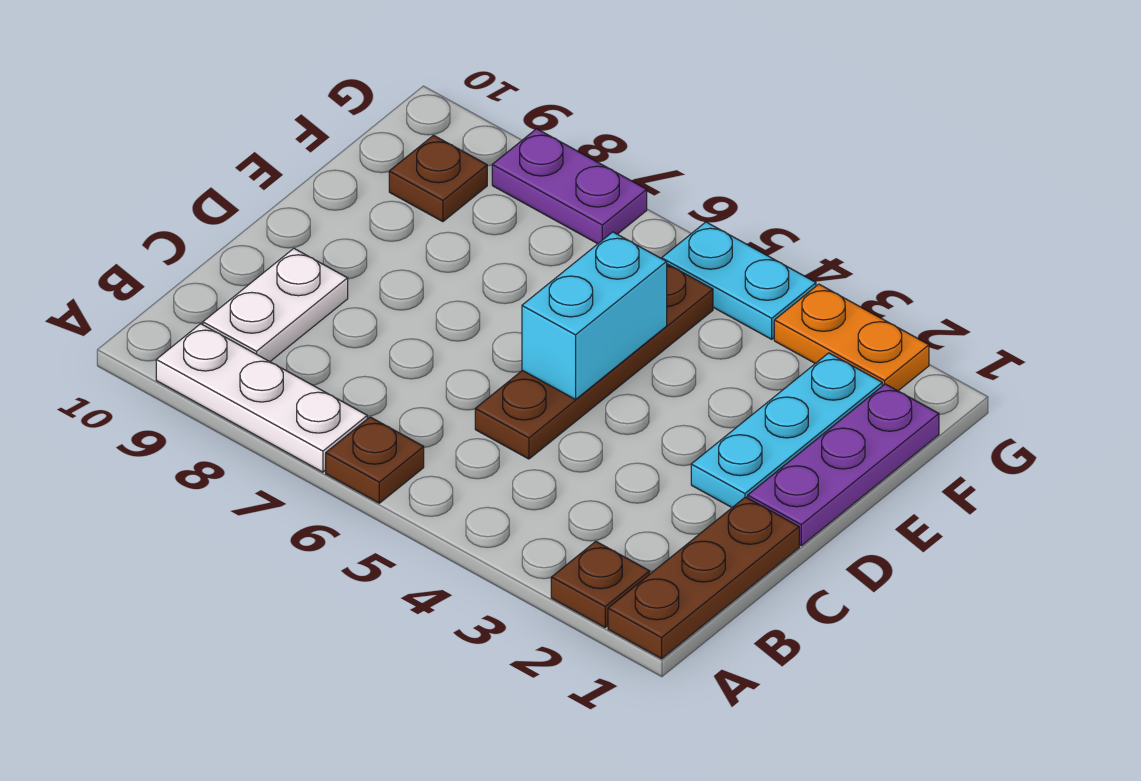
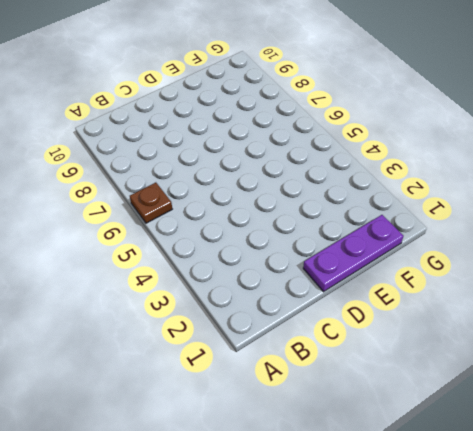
none -> brown plate A1:C1 level 1
none -> brown plate A2 level 1
none -> white plate A7:A9 level 1

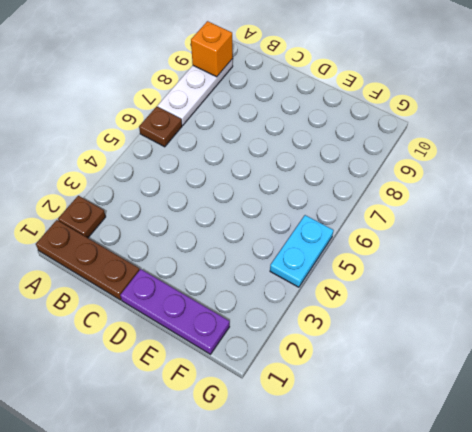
orange brick A9 level 2 -> none
none -> white plate B9:C9 level 1
none -> brown plate C5:F5 level 1
none -> cyan plate D2:F2 level 1

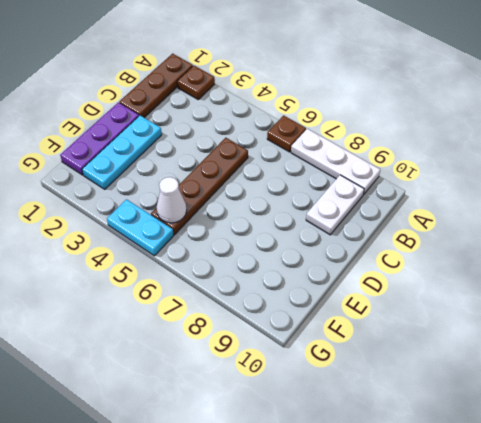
white cone F5 level 2 -> none
none -> brown plate F9 level 1
none -> orange plate G2:G3 level 1
none -> purple plate G7:G8 level 1

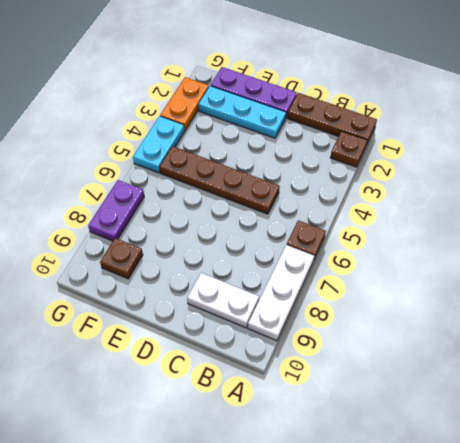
none -> cyan brick D5:E5 level 2

